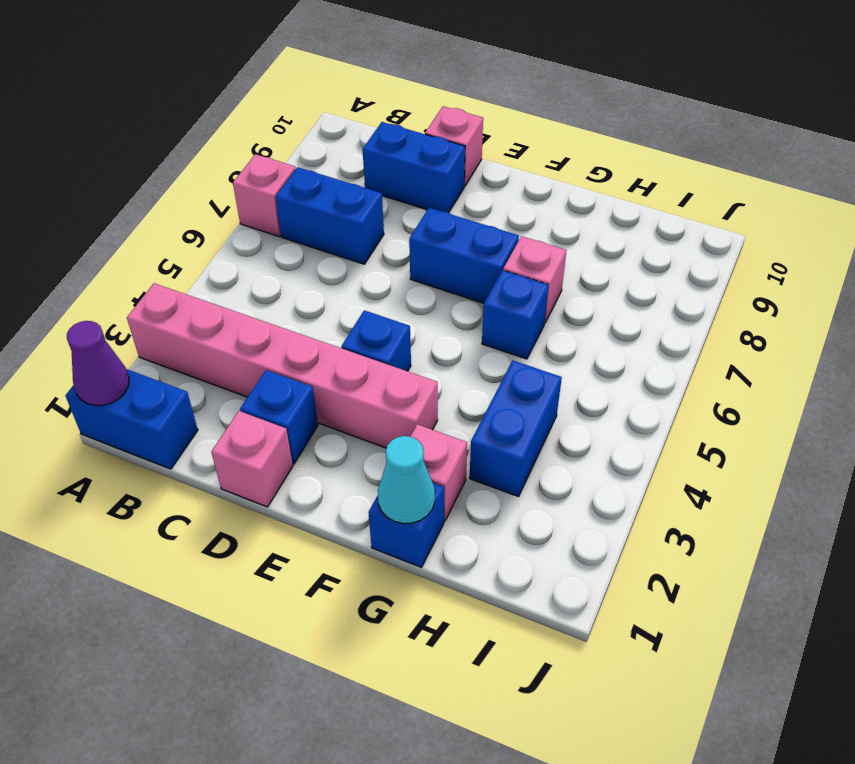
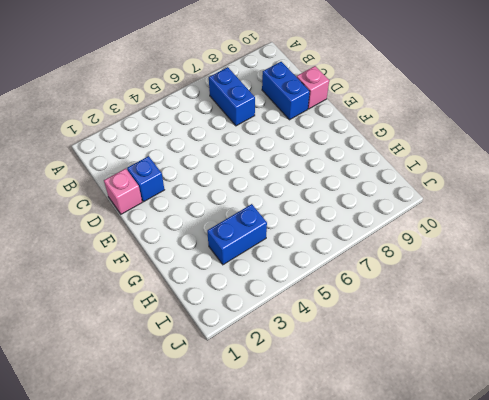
none -> blue brick A1:B1 level 1
none -> pink brick A3:F3 level 1
none -> pink brick A7 level 1

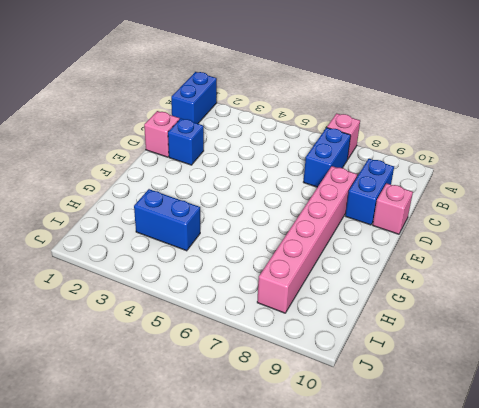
pink brick D8:I8 level 1 -> pink brick A3:F3 level 1
none -> blue brick E4 level 1
none -> blue brick E7:F7 level 1
none -> blue brick G1 level 1

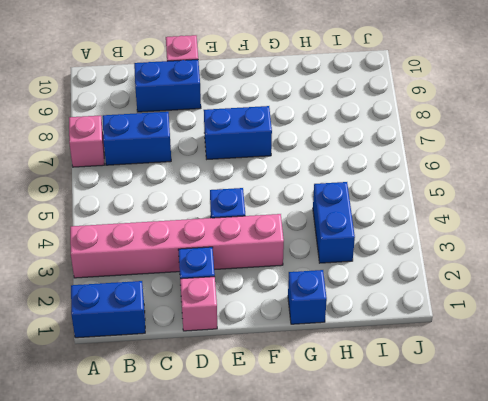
none -> pink brick G2 level 1
none -> blue brick G6 level 1
none -> pink brick G7 level 1

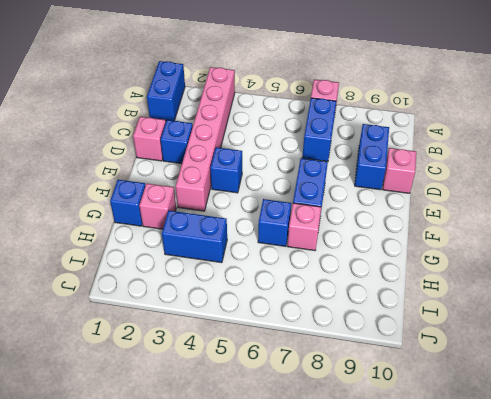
none -> purple cone A1 level 2
none -> cyan cone G1 level 2

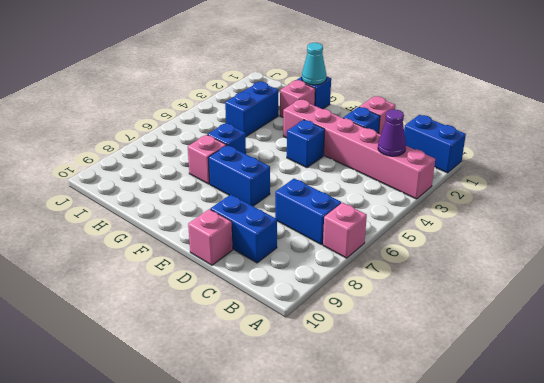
purple cone B3 level 2 -> purple cone A1 level 2

